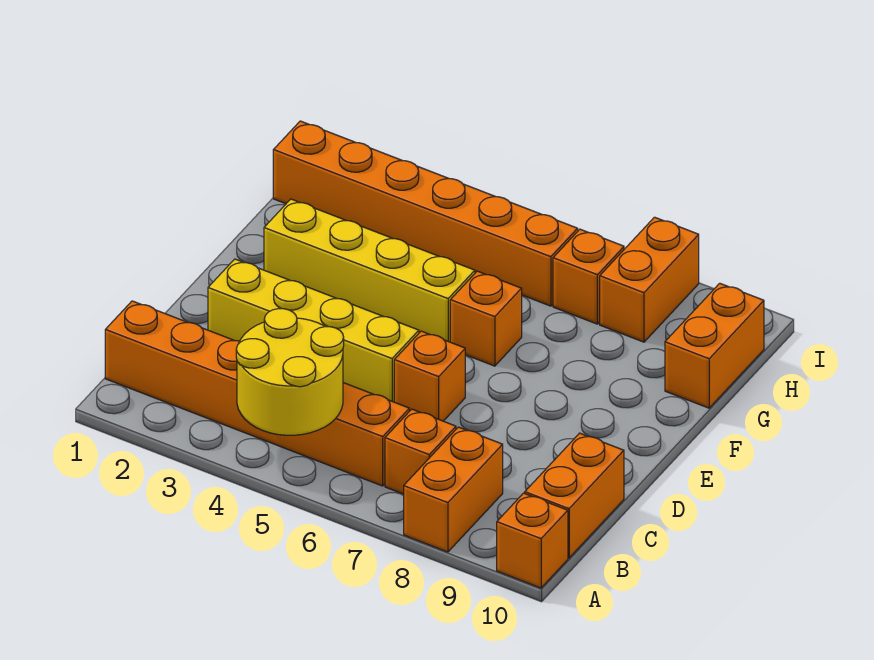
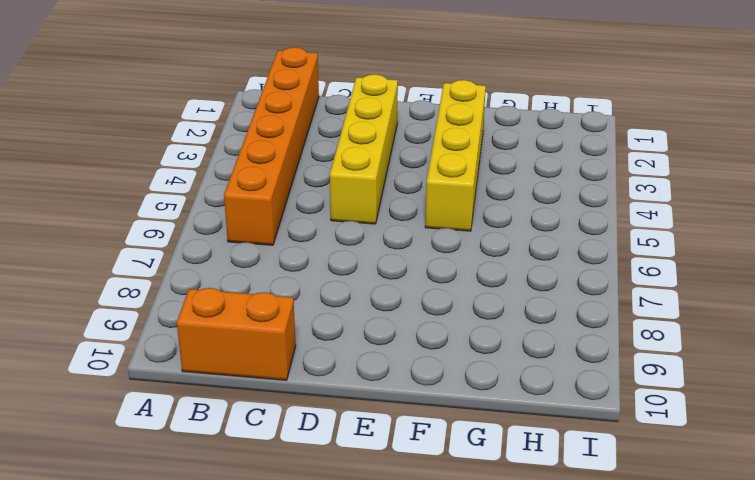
none -> orange brick A8:B8 level 1
none -> orange brick A10 level 1
none -> orange brick B7 level 1

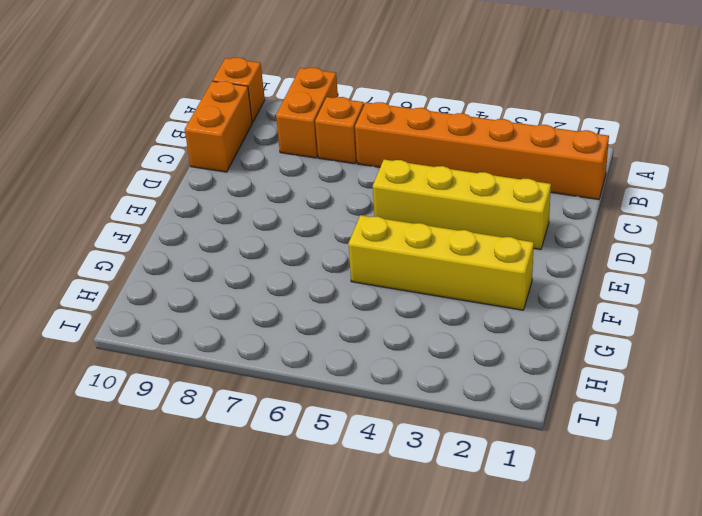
none -> orange brick D6 level 1
none -> orange brick F6 level 1
none -> orange brick G10:H10 level 1

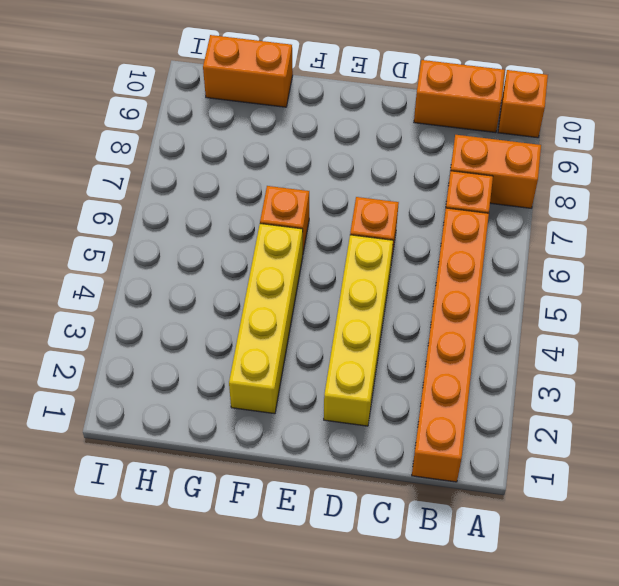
none -> orange brick H1:H6 level 1
none -> orange brick H7 level 1
none -> orange brick H8:I8 level 1

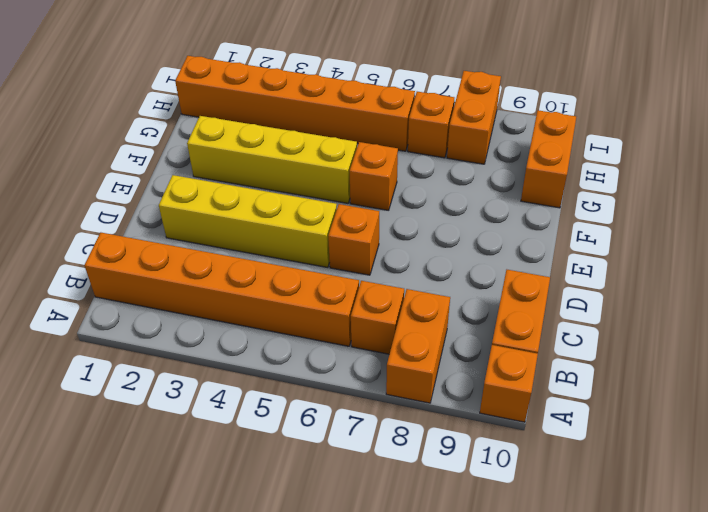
none -> yellow round brick A4:B5 level 2

